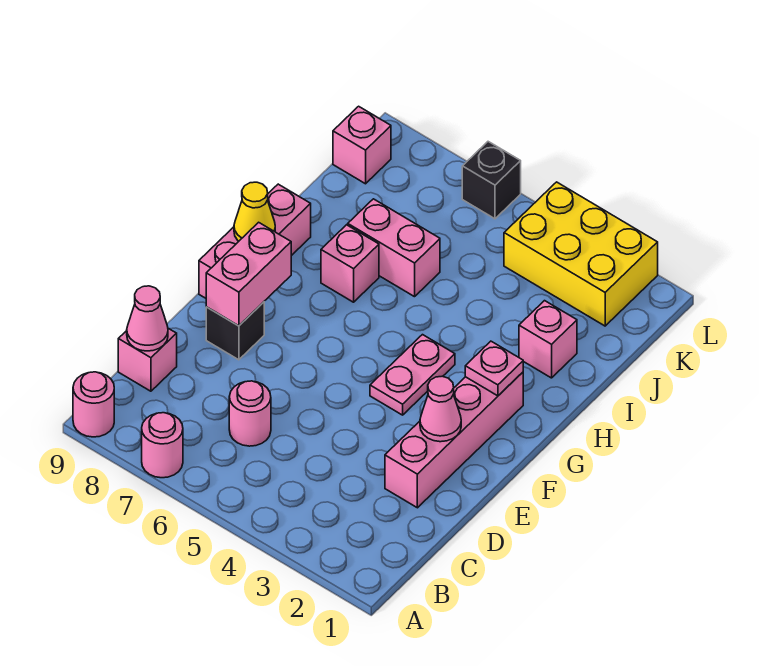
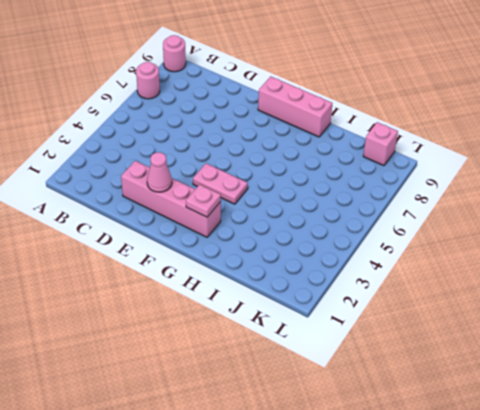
none -> pink round brick C6 level 1
none -> pink brick C9 level 1
none -> black brick E8 level 1

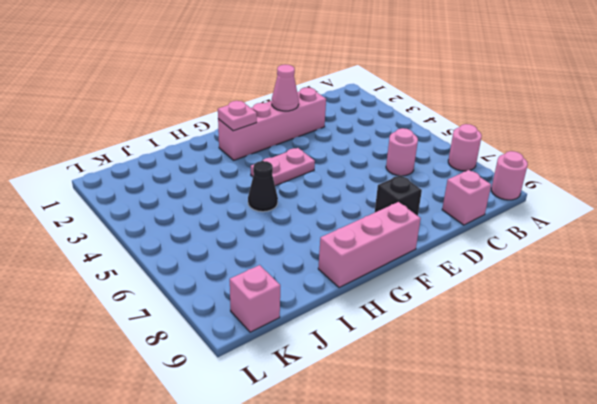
black cone H5 level 1 -> none
none -> pink brick H7 level 1
none -> pink brick I2 level 1
none -> pink brick I6:I7 level 1

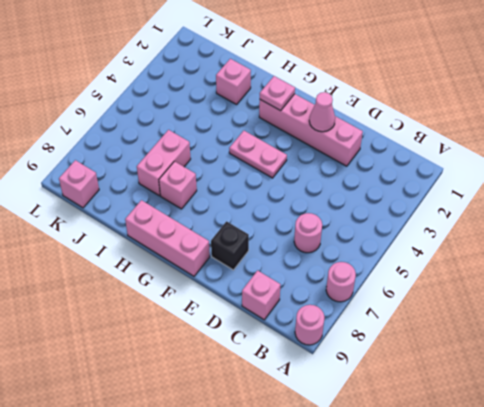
none -> yellow brick K2:L4 level 1
none -> black brick L6 level 1
none -> pink cone C9 level 2

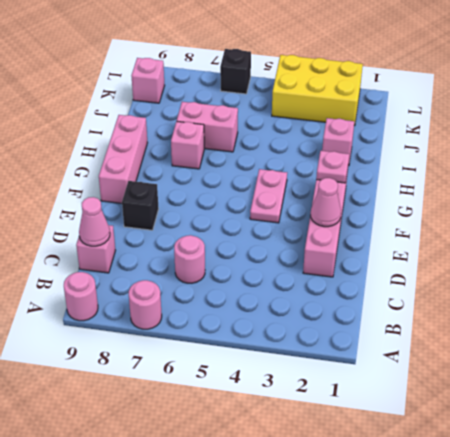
none -> pink brick E8:F8 level 2
none -> yellow cone G9 level 2

